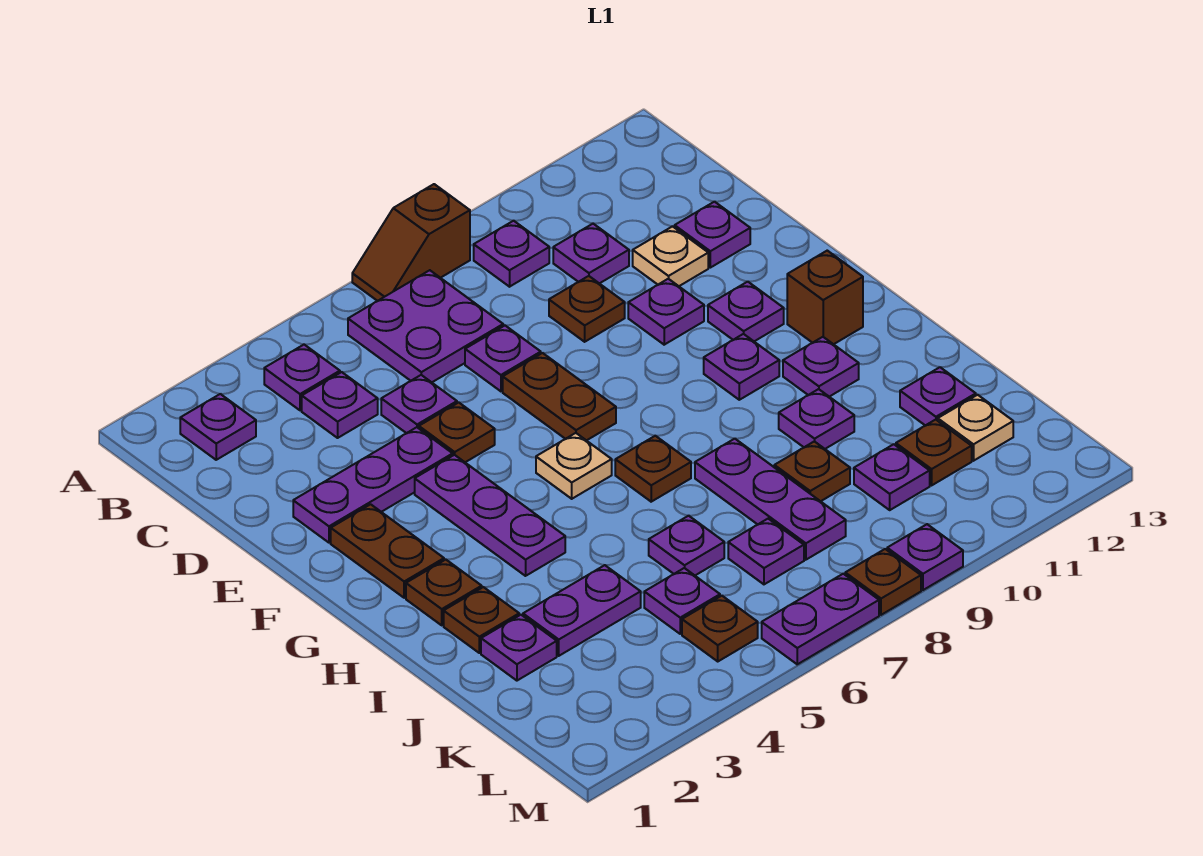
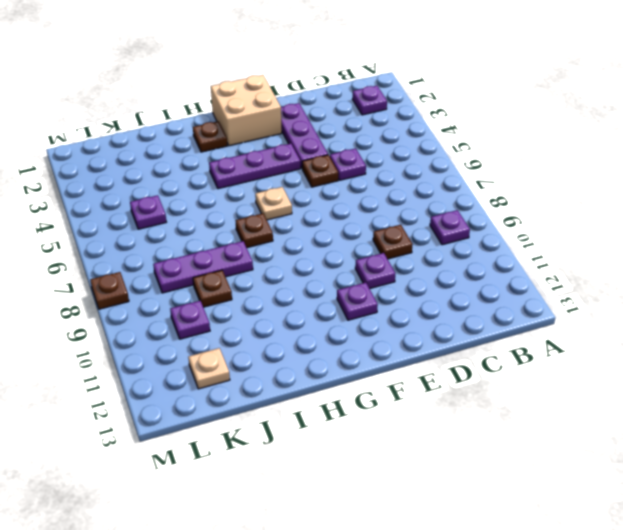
tan brick F1:G2 level 1 -> brown plate F2:G2 level 1
none -> brown slope A7:A8 level 1 top 8
none -> purple plate B4 level 1
none -> purple plate B6:C7 level 1
none -> purple plate C4 level 1

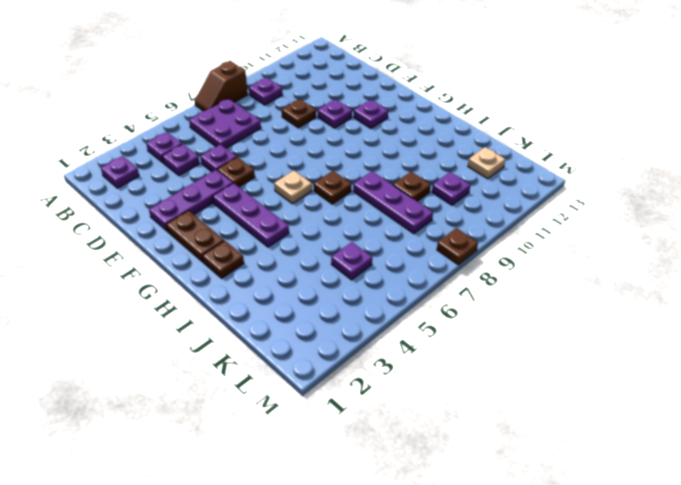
none -> purple plate C10 level 1
none -> purple plate D7 level 1
none -> tan plate D11 level 1
none -> purple plate D12 level 1

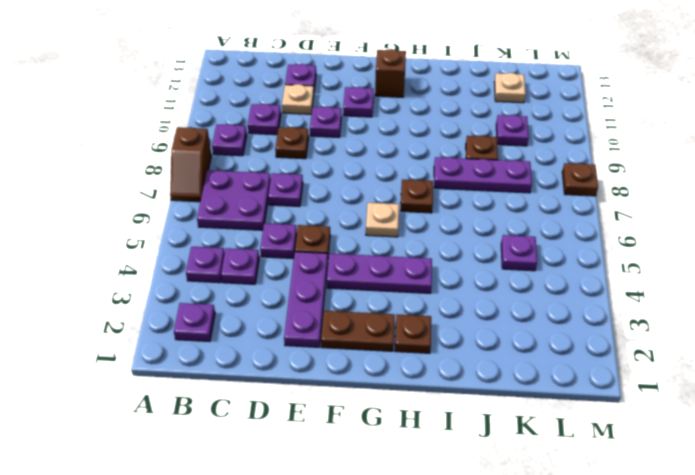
none -> brown plate E7:F7 level 1
none -> purple plate G10 level 1
none -> purple plate H11 level 1
none -> brown plate I2 level 1

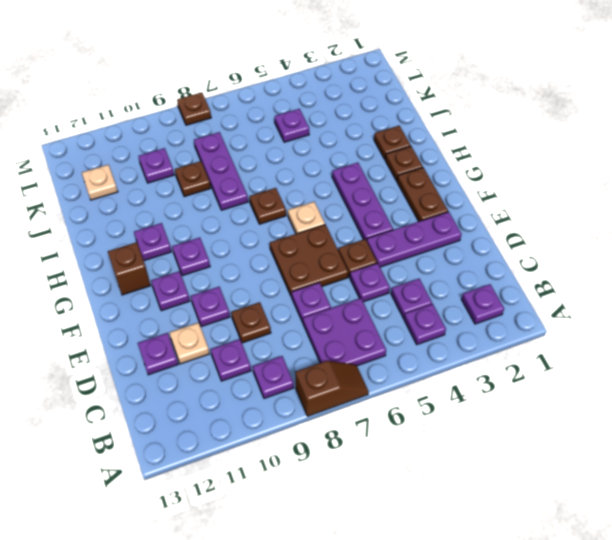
brown plate E6:F7 level 1 -> brown plate E7:F7 level 1
none -> purple plate I10 level 1
none -> purple plate J2 level 1
none -> purple plate J3:J4 level 1
none -> purple plate J6 level 1

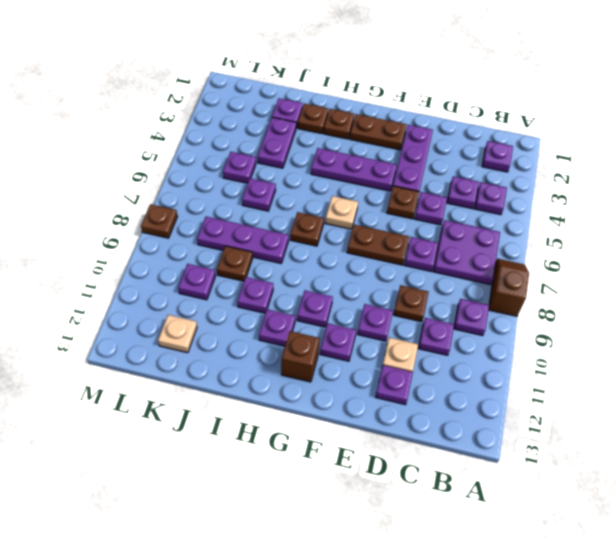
none -> purple plate J12 level 1
none -> purple plate K7 level 1
none -> brown plate K11 level 1
none -> brown plate L5 level 1

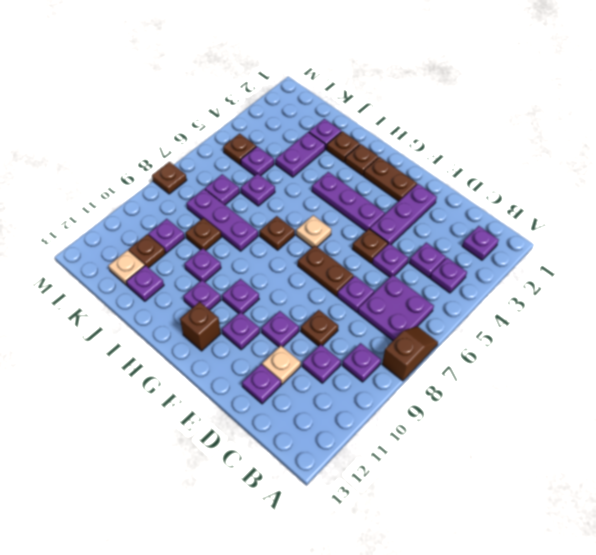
none -> purple plate M6:M7 level 1
none -> purple plate M9 level 1

